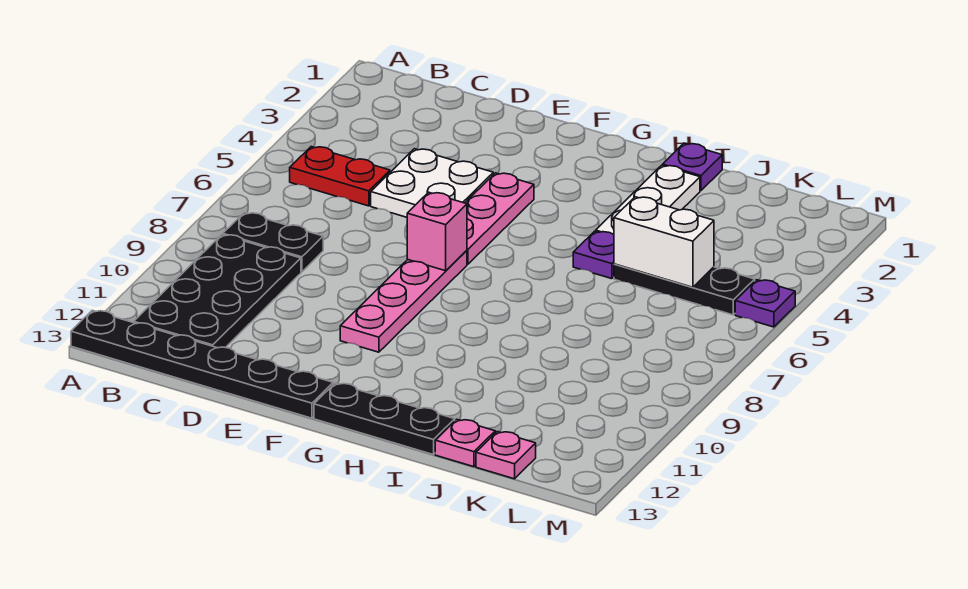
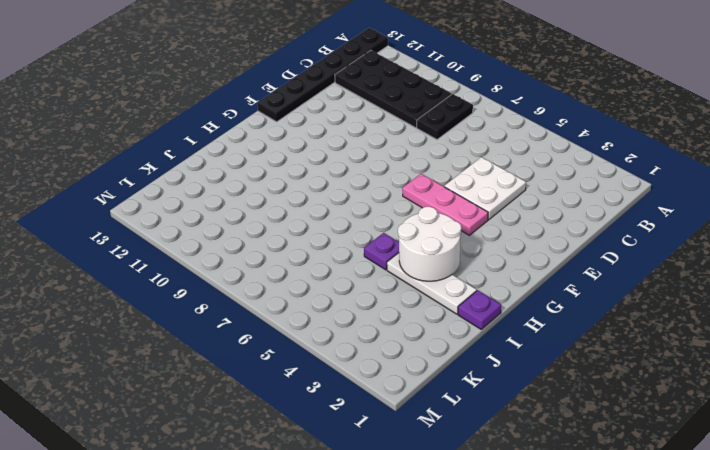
white round brick H3:I4 level 2 -> none
none -> red plate B5:C5 level 1
none -> pink plate F7:F10 level 1
none -> black plate G13:I13 level 1

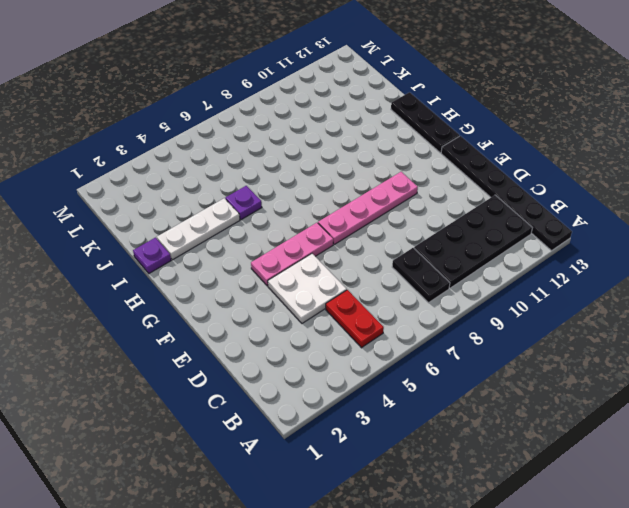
none -> black plate J5:L5 level 1
none -> pink plate J13 level 1
none -> pink plate K13 level 1

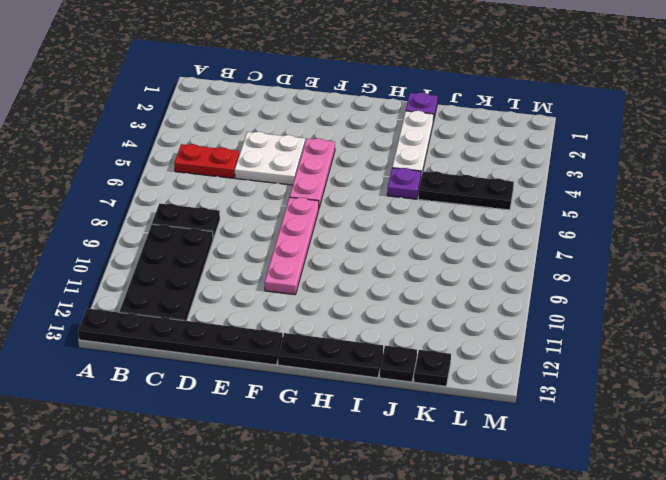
black plate J13 level 1 -> pink plate J13 level 1
black plate K13 level 1 -> pink plate K13 level 1
none -> purple plate M5 level 1
none -> pink brick F7 level 2
none -> white brick J5:K5 level 2

